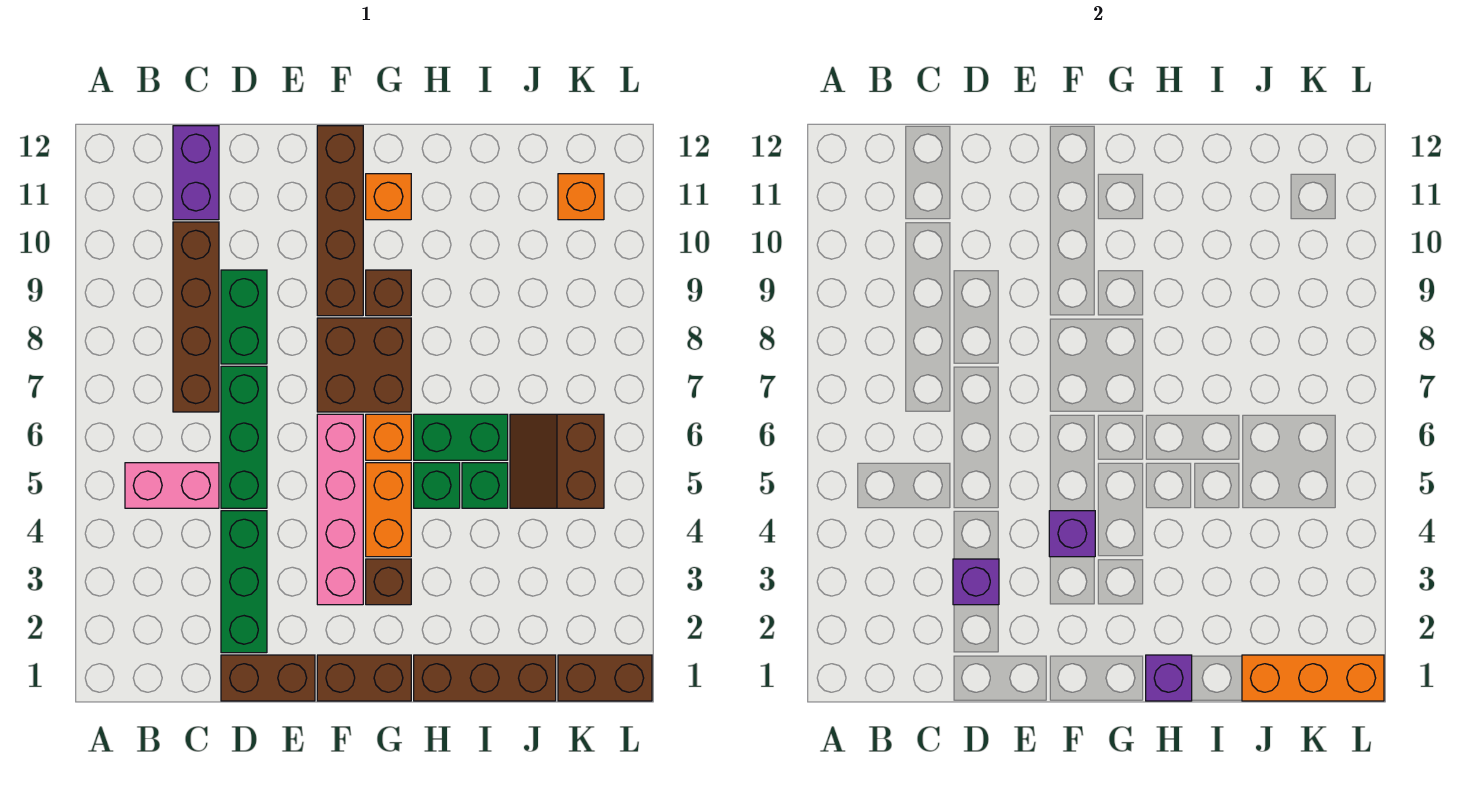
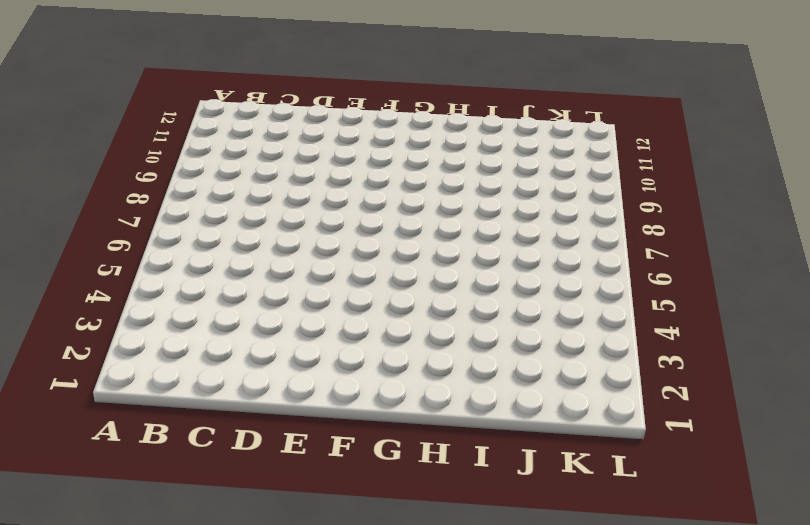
none -> pink brick B5:C5 level 1
none -> brown brick C7:C10 level 1
none -> purple brick C11:C12 level 1

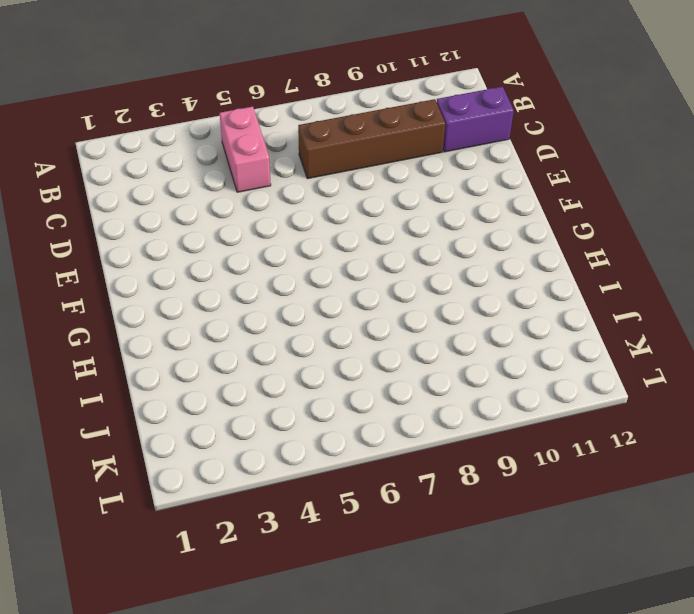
none -> brown brick D1:E1 level 1
none -> green brick D2:D4 level 1
none -> green brick D5:D7 level 1

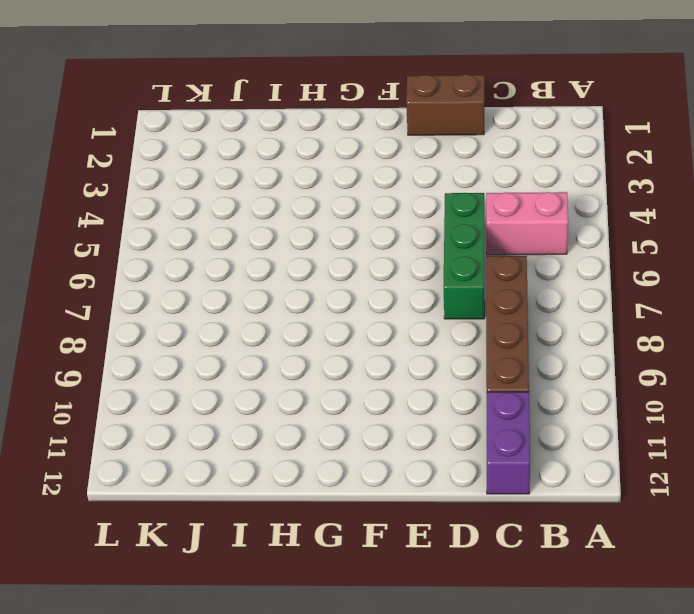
none -> green brick D2:D4 level 1
none -> green brick D8:D9 level 1
none -> brown brick F1:G1 level 1

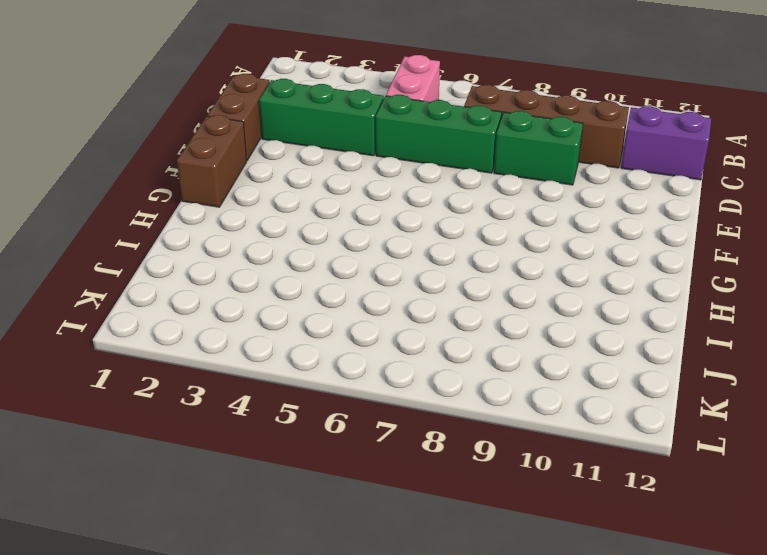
none -> pink brick F3:F6 level 1
none -> brown brick F7:G8 level 1
none -> brown brick F9:F12 level 1

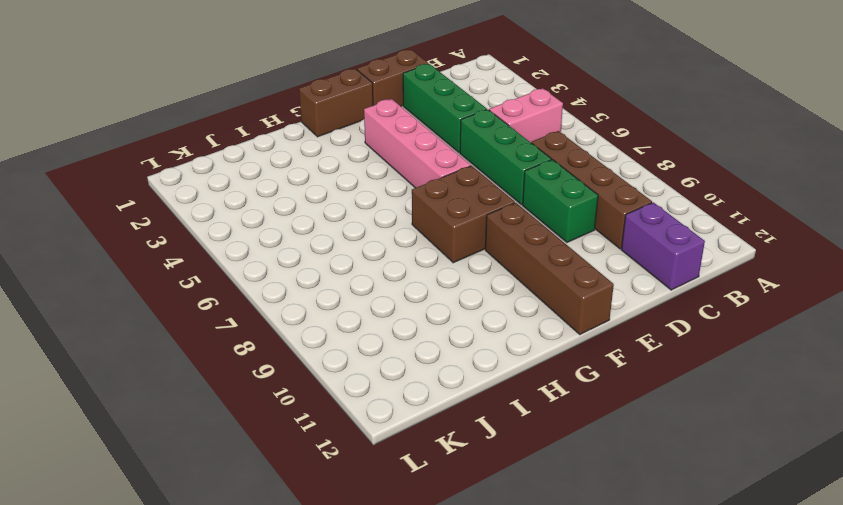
none -> brown brick G3 level 1
none -> orange brick G4:G5 level 1
none -> orange brick G6 level 1

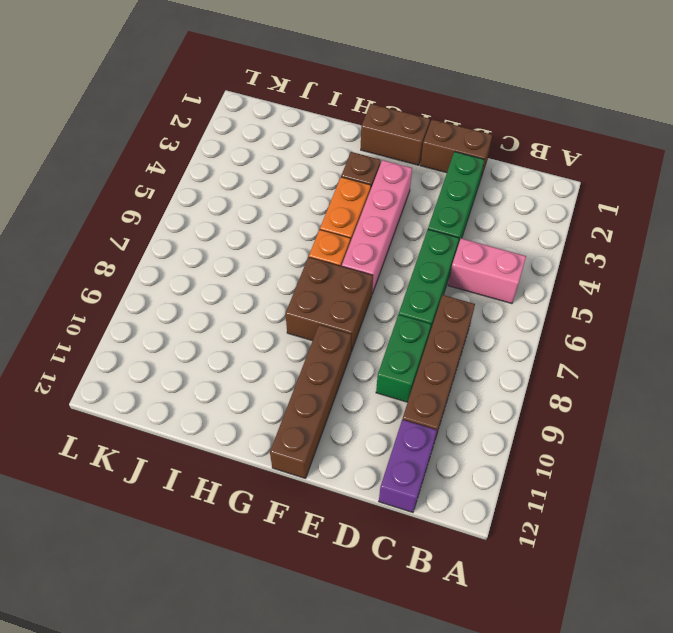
none -> brown brick G9 level 1
none -> orange brick G11 level 1
none -> brown brick H1:J1 level 1

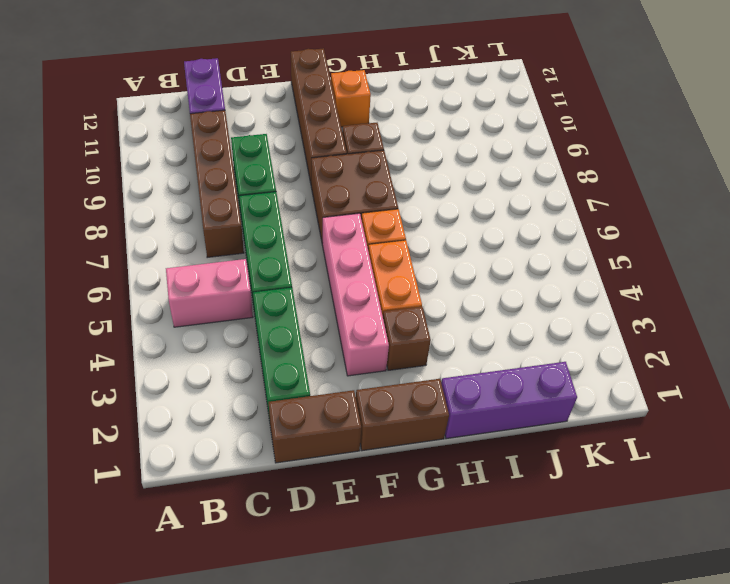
purple brick H1:J1 level 1 -> brown brick H1:J1 level 1
none -> green brick H5 level 1
none -> green brick H6:I6 level 1
none -> green brick I5 level 1

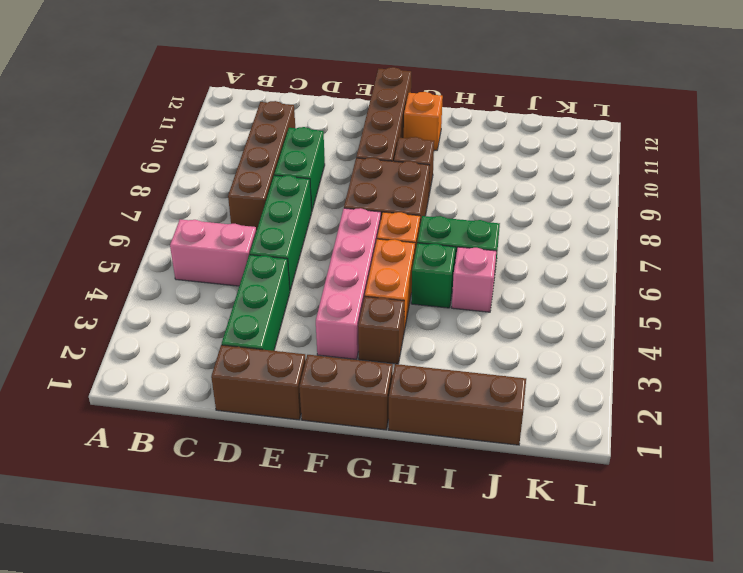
pink brick I5 level 1 -> green brick I5 level 1
none -> purple brick C11:C12 level 1
none -> brown slope J5:K6 level 1 top K
none -> brown brick K1:L1 level 1

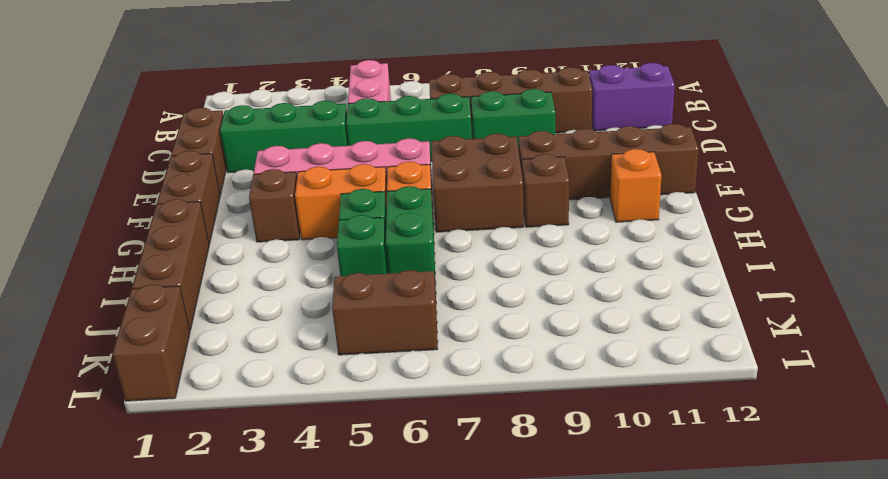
none -> orange brick K11 level 1
none -> purple brick D3 level 2
none -> purple brick F4 level 2

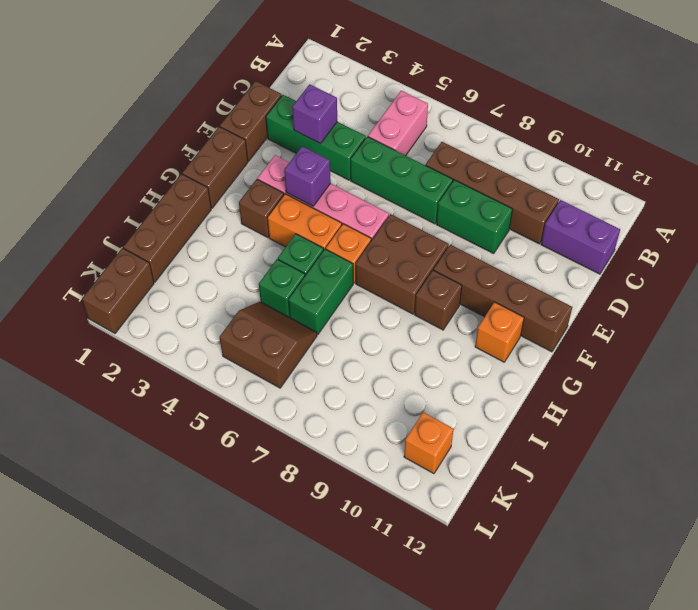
none -> purple brick H1 level 2
none -> orange brick J1:L1 level 2

